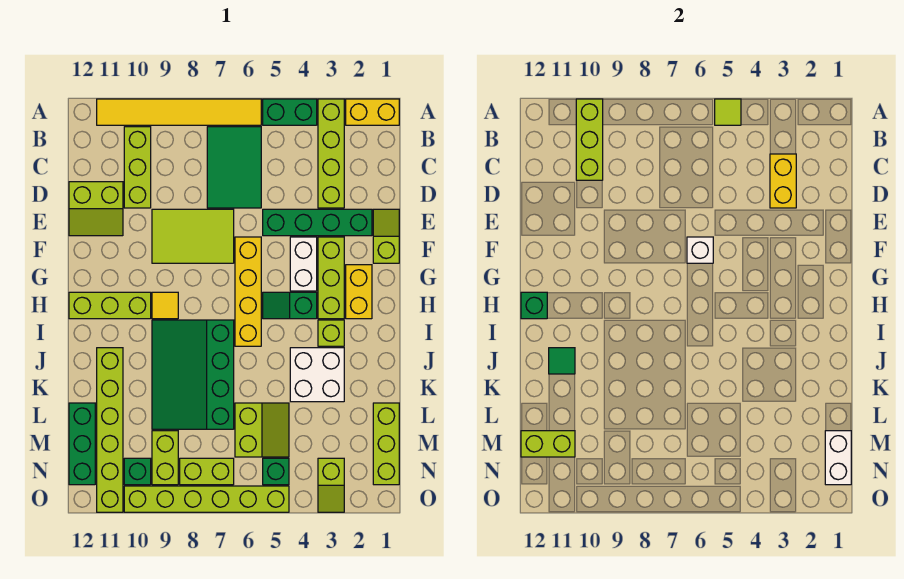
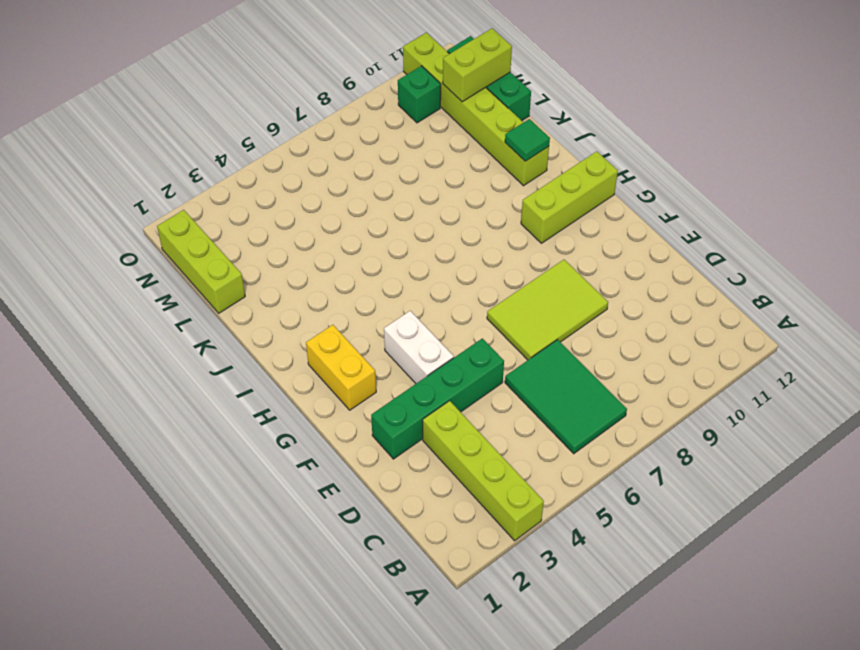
none -> yellow brick A1:A2 level 1
none -> green brick A4:A5 level 1
none -> yellow tile A6:A11 level 1
none -> lime brick B10:D10 level 1

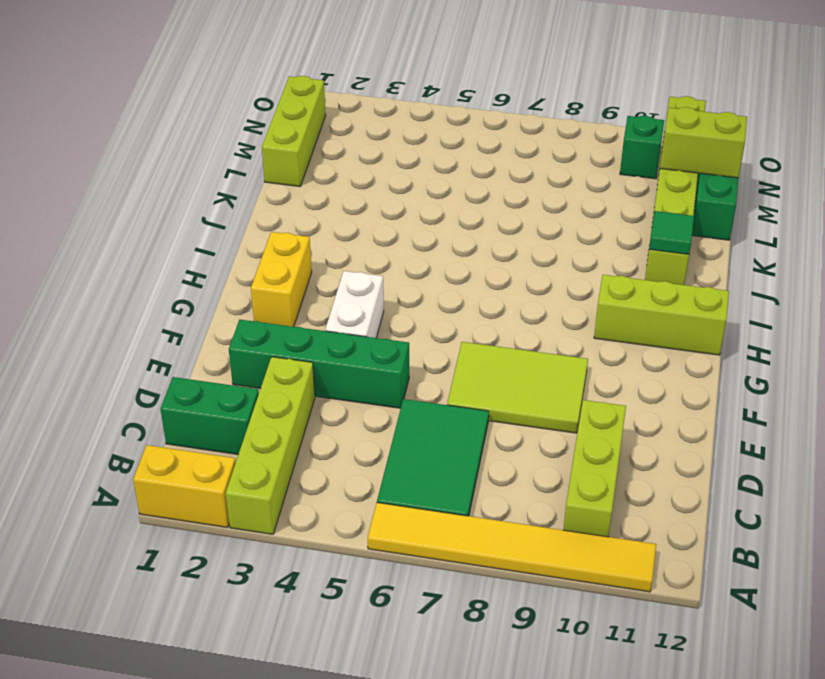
green brick C1:C2 level 1 -> green brick A4:A5 level 1
none -> lime slope D11:E12 level 1 top D
none -> lime slope E1:F1 level 1 top F
none -> lime brick F3:H3 level 1
none -> yellow brick F6:I6 level 1

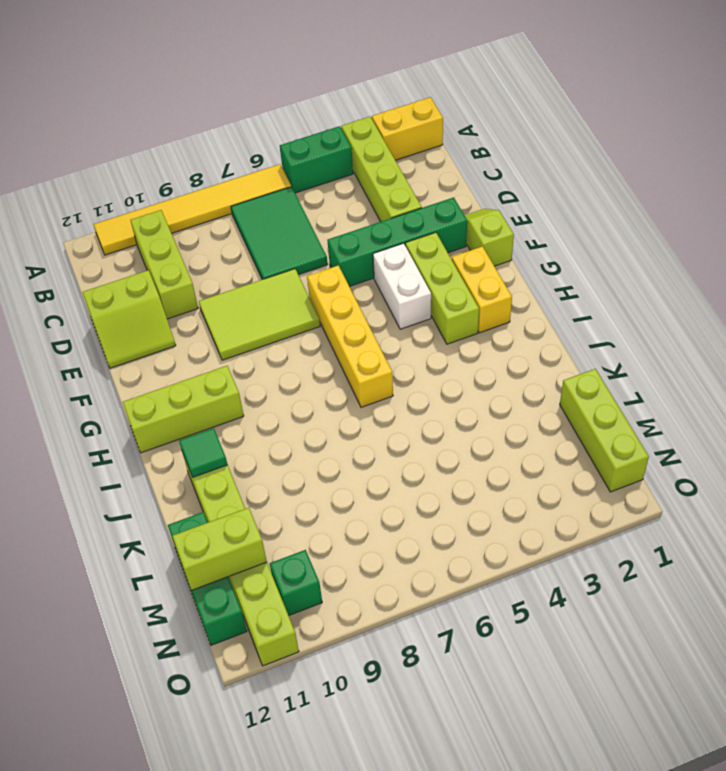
none -> green slope H4:H5 level 1 top 4
none -> yellow tile H9 level 1
none -> lime brick I3 level 1
none -> green slope I7:L9 level 1 top 7

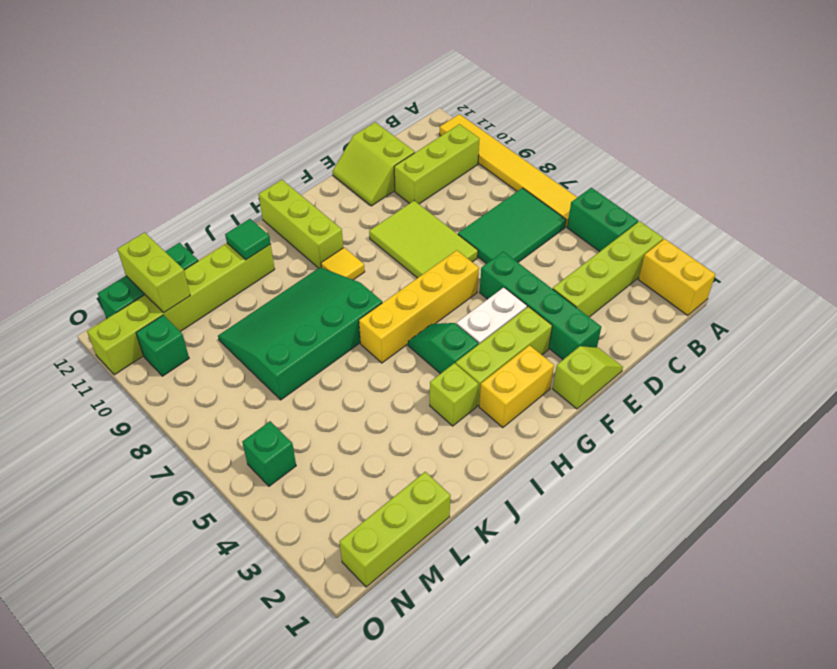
none -> white brick J3:K4 level 1
none -> lime slope L5:M6 level 1 top 6
none -> lime brick M9:N9 level 1
none -> lime slope N3:O3 level 1 top N

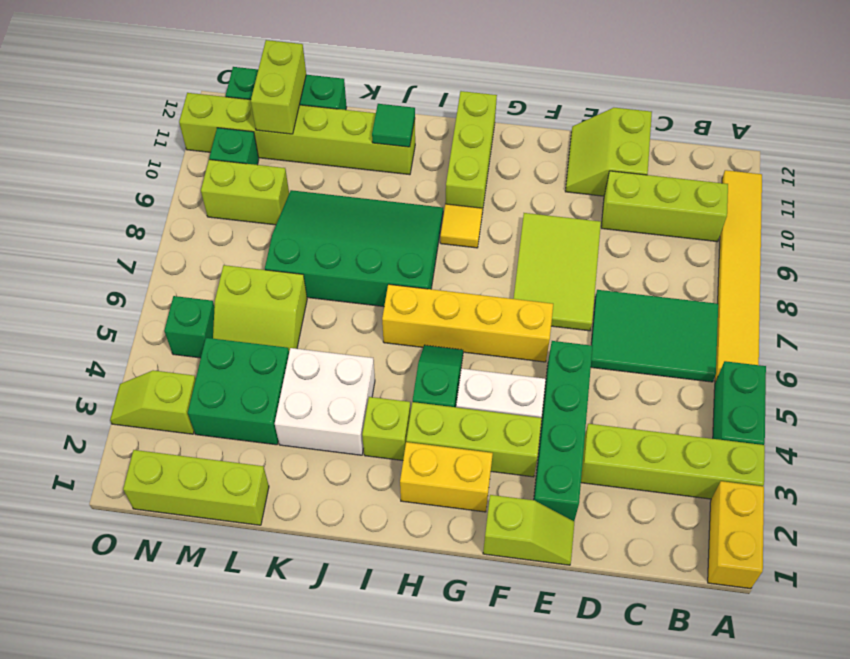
green brick L3:M4 level 1 -> none
none -> lime brick N7:N8 level 1
none -> lime brick O5:O10 level 1
none -> lime tile A5 level 2
none -> lime brick A10:C10 level 2

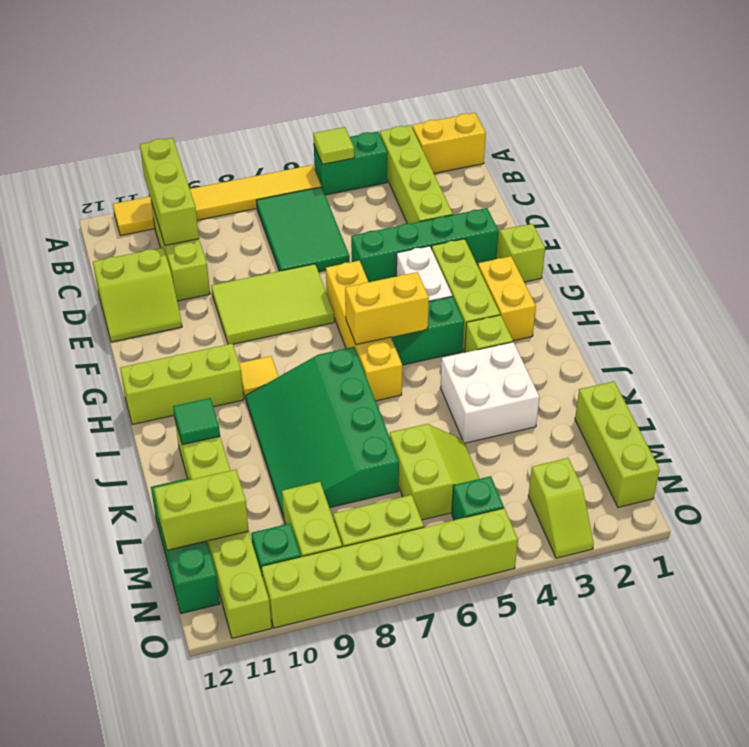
yellow brick H5:H6 level 2 -> yellow brick C3:D3 level 2
none -> white brick F6 level 2
none -> green brick H12 level 2
none -> white brick M1:N1 level 2

